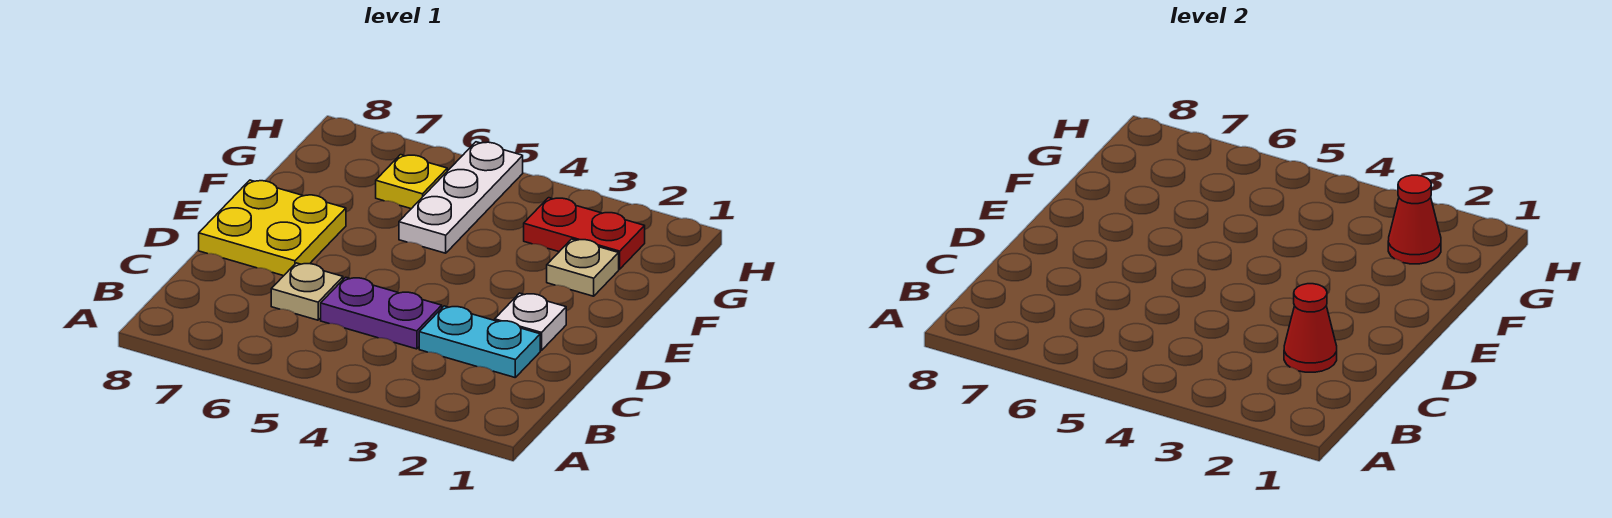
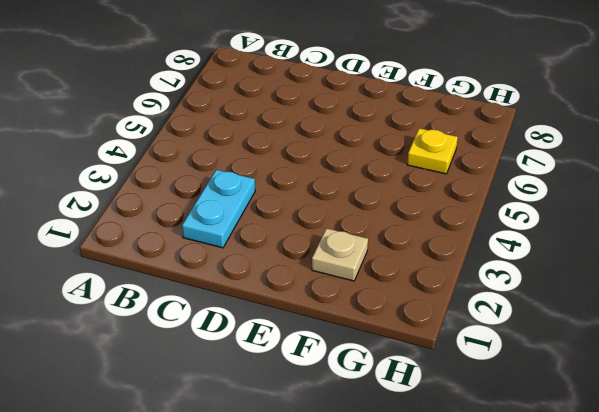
none -> purple plate C4:C5 level 1
none -> tan plate C6 level 1

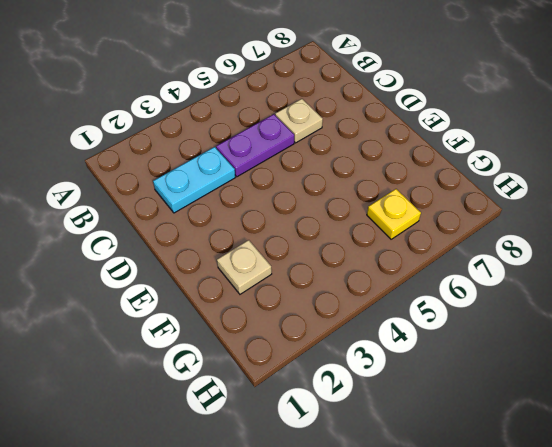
none -> white plate D2 level 1
none -> yellow plate D7:E8 level 1

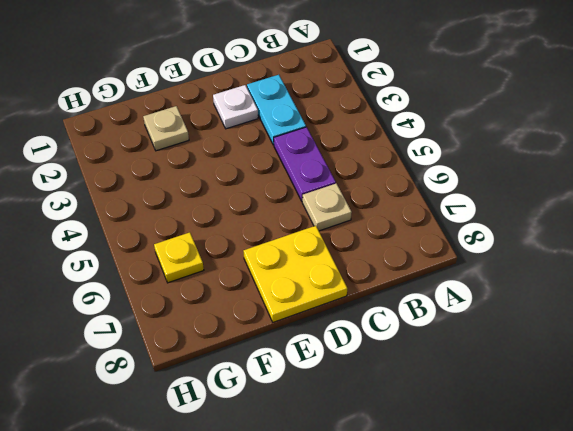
none -> white plate F5:H5 level 1
none -> red plate G2:G3 level 1

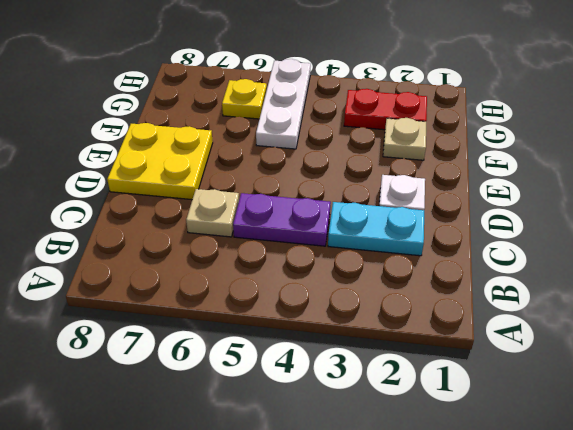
none -> red cone C2 level 2
none -> red cone G2 level 2

